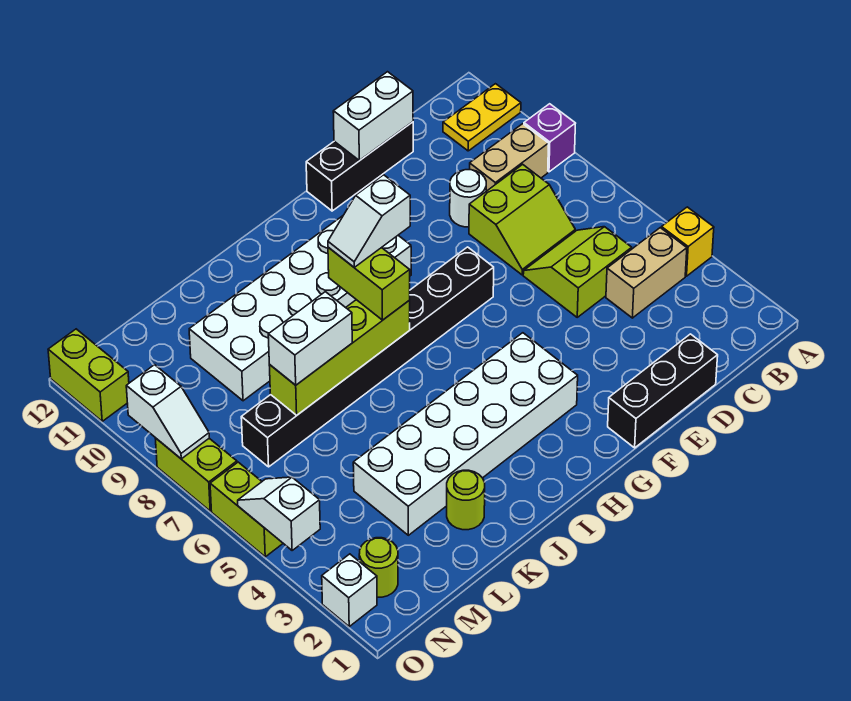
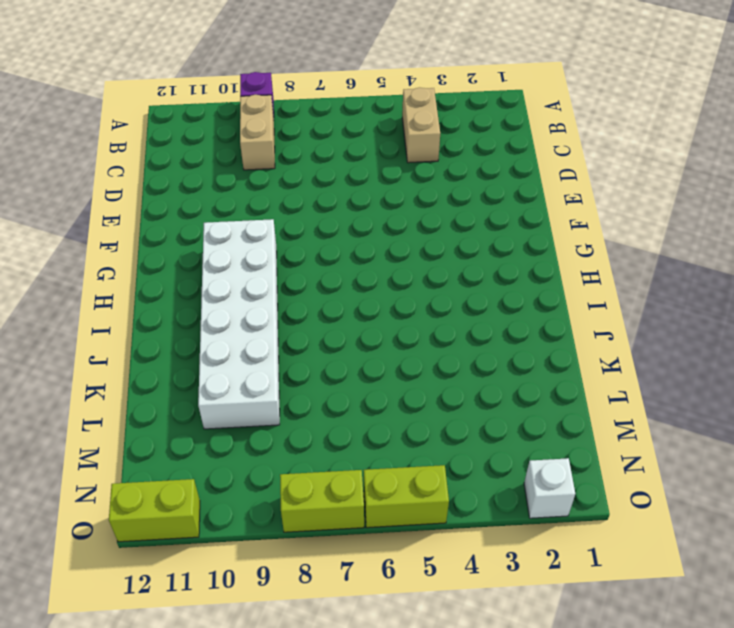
none -> yellow brick A4 level 1
none -> yellow plate A11:B11 level 1
none -> lime slope C5:D6 level 1 top 5

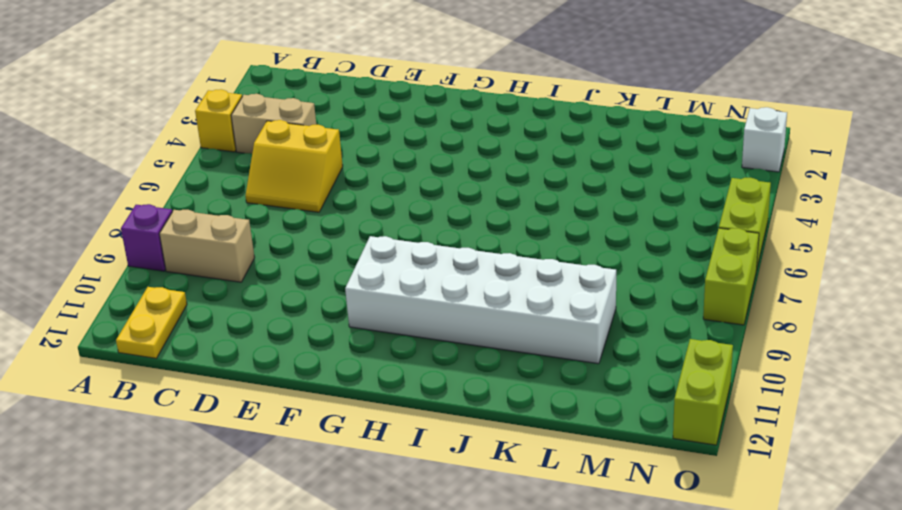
yellow plate B11:B12 level 1 -> yellow plate A11:B11 level 1
yellow slope C5:D6 level 1 top 5 -> lime slope C5:D6 level 1 top 5
none -> lime slope C7:D8 level 1 top 8
none -> black brick D1:F1 level 1
none -> white round brick D9 level 1

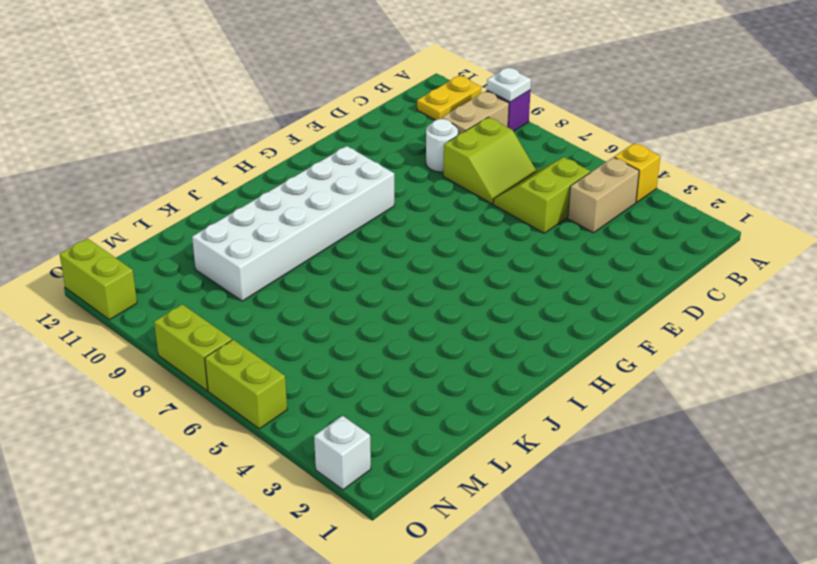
white plate A9 level 2 -> none
none -> black brick D1:F1 level 1
none -> black brick D12:F12 level 1
none -> black brick F7:M7 level 1

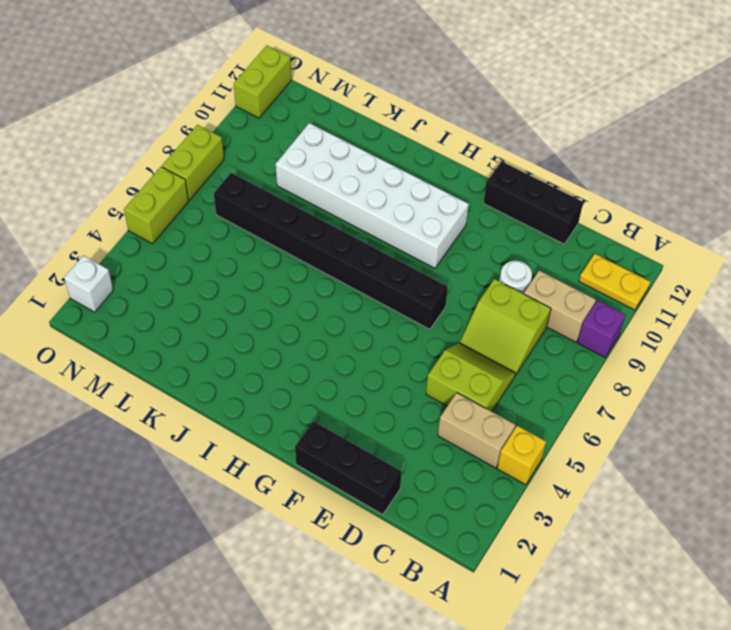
none -> white brick G3:L4 level 1
none -> lime round brick K2 level 1
none -> lime round brick N2 level 1

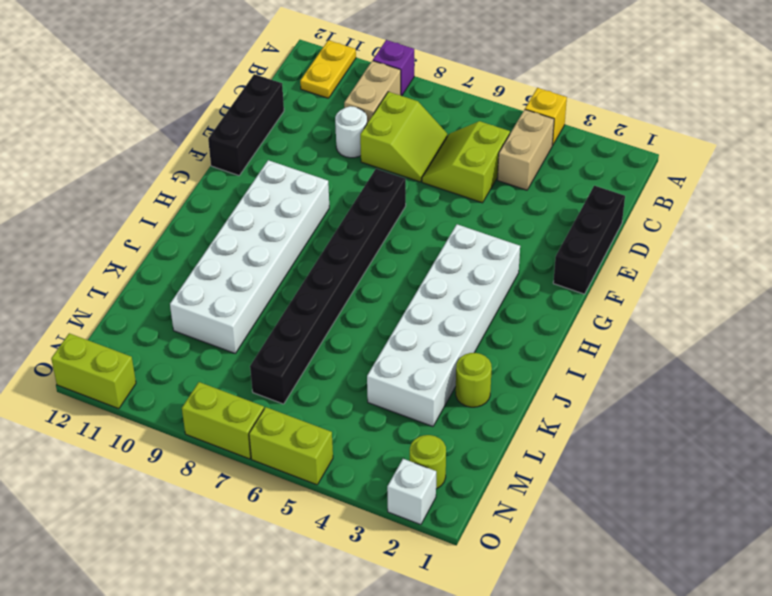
none -> white brick D12:E12 level 2
none -> lime brick I7:L7 level 2
none -> white slope O4:O5 level 2 top 4

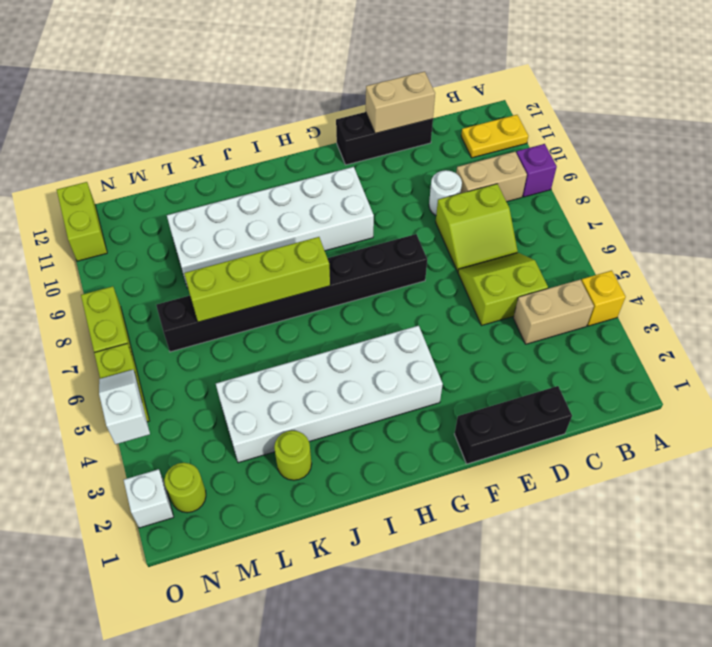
tan brick D12:E12 level 2 -> white brick D12:E12 level 2
none -> white slope O8:O9 level 2 top 9
none -> lime brick I7:I8 level 3
none -> white brick K7:L7 level 3

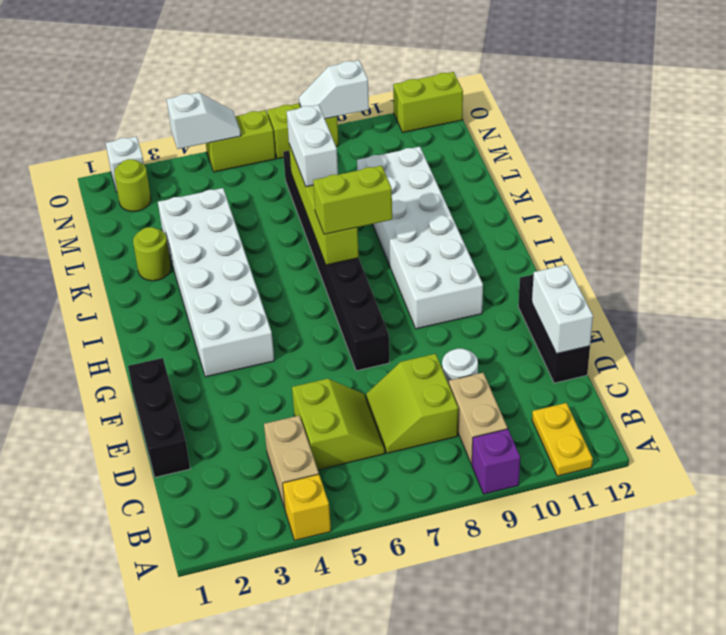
none -> white slope H8:I8 level 4 top H

